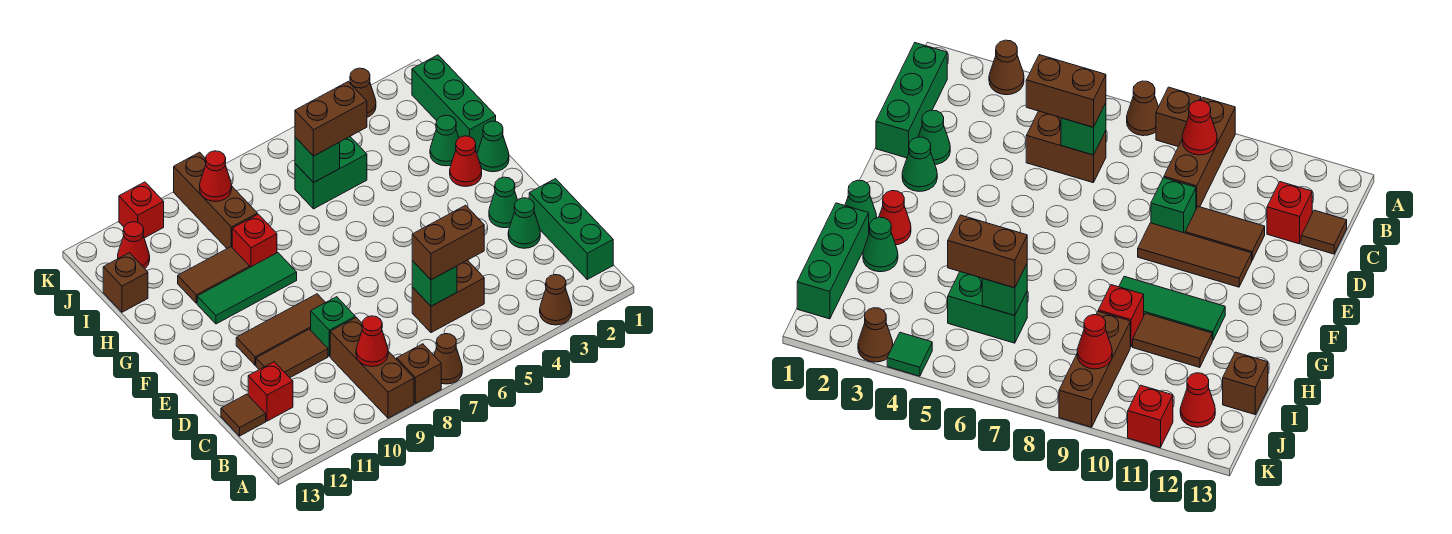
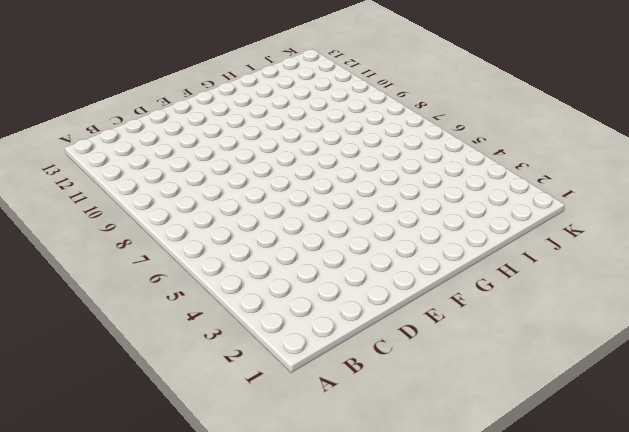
none -> brown cone A3 level 1
none -> brown cone A7 level 1
none -> brown brick A8 level 1
none -> brown brick A9:C9 level 1

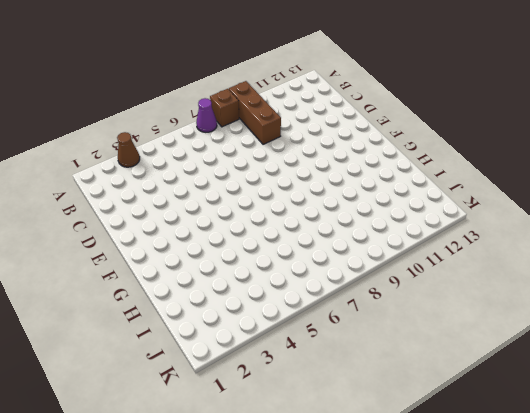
purple cone A7 level 1 -> brown cone A7 level 1
none -> green brick B1:D1 level 1
none -> brown brick C5:C6 level 1
none -> red brick C12 level 1
none -> brown tile C13 level 1

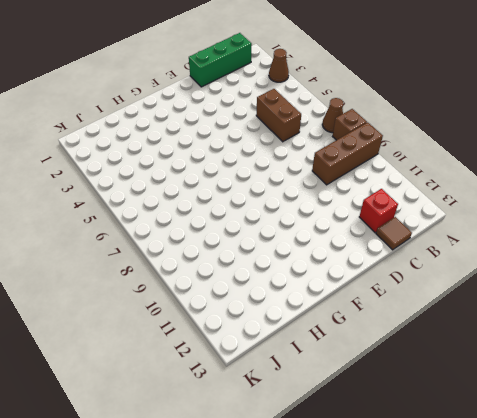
none -> green cone D2 level 1
none -> green brick D9 level 1
none -> brown tile D10:D11 level 1
none -> green cone E2 level 1

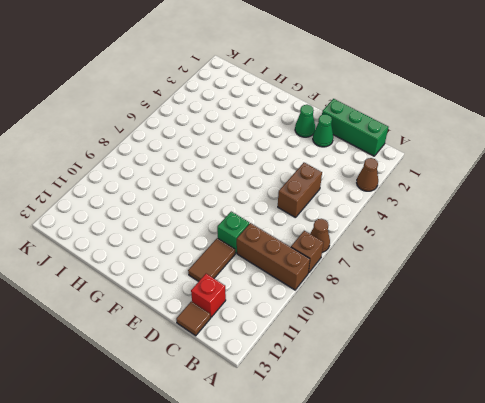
none -> brown tile E9:E11 level 1
none -> green cone G1 level 1
none -> red cone G2 level 1
none -> green tile G9:G11 level 1

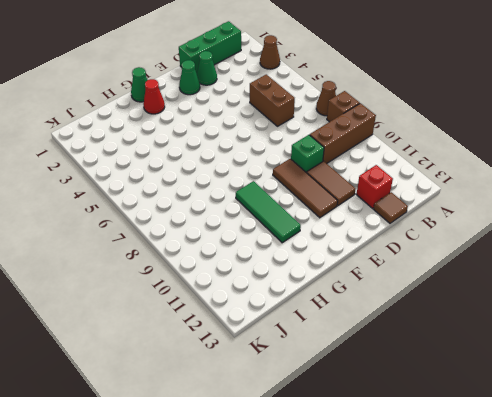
none -> green brick H1:J1 level 1
none -> green cone H2 level 1
none -> red brick H9 level 1
none -> brown tile H10:H11 level 1

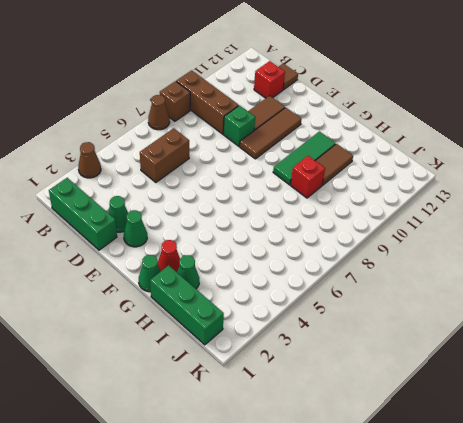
none -> green brick I5:I6 level 1
none -> brown brick I9:K9 level 1
none -> brown brick I13 level 1
none -> red cone J12 level 1

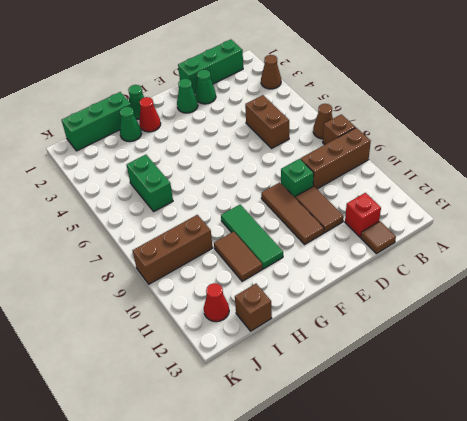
none -> red brick H9 level 1
none -> brown cone K3 level 1
none -> green tile K4 level 1
none -> red brick K11 level 1

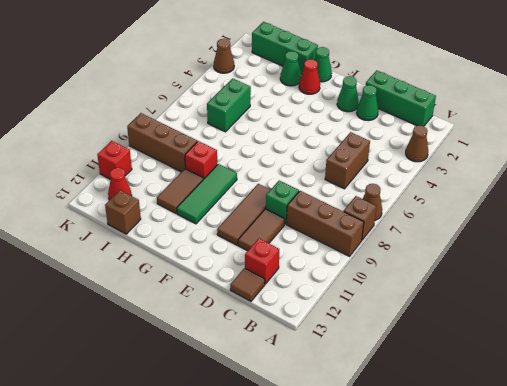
none -> green tile K4 level 1
none -> red cone B9 level 2
none -> green brick C6 level 2
none -> green brick I6 level 2

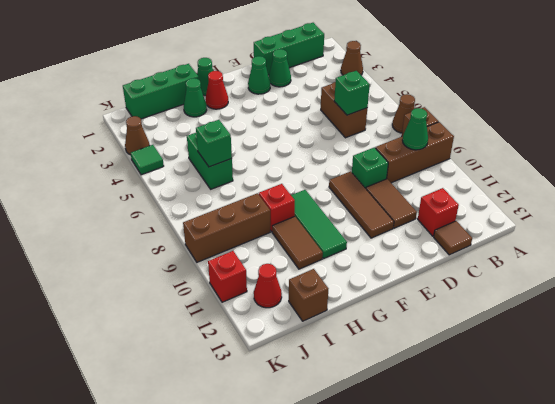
green cone B9 level 2 -> red cone B9 level 2
none -> red cone J9 level 2
none -> brown brick C5:C6 level 3
none -> brown brick I5:I6 level 3

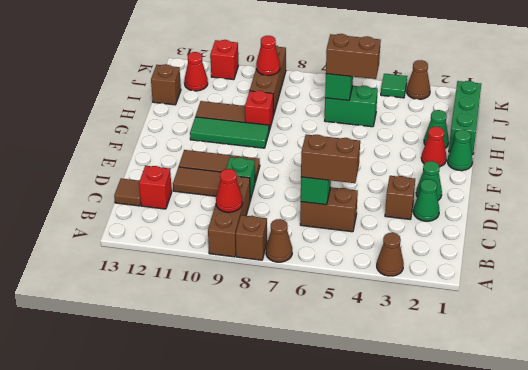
brown brick D3 level 1 -> none
none -> green brick B1:D1 level 1

